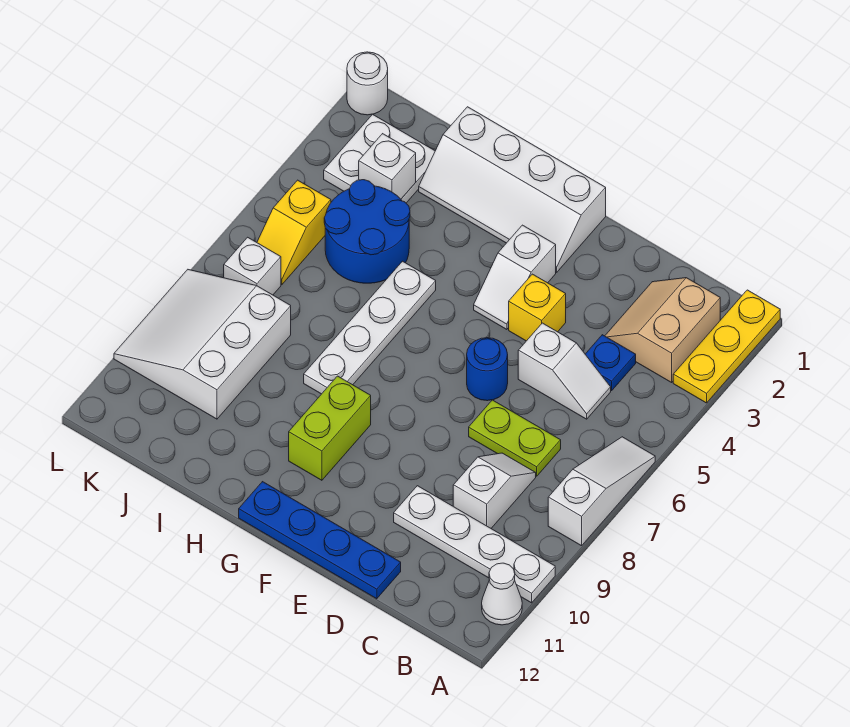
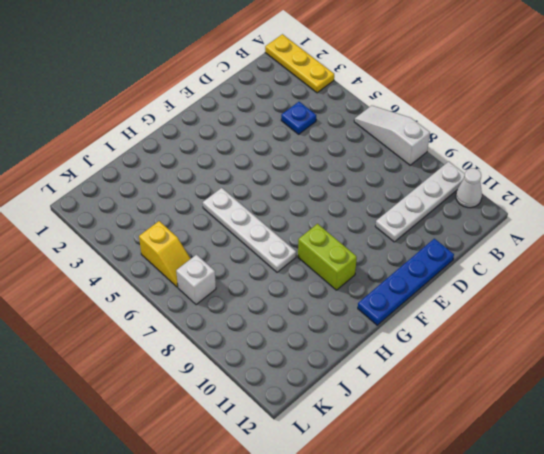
none -> tan slope B2:C3 level 1 top B
none -> white slope C5:D5 level 1 top D
none -> lime plate C7:D7 level 1

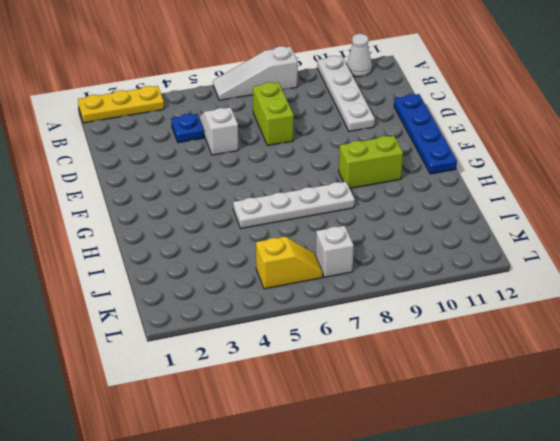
lime brick C7:D7 level 1 -> lime plate C7:D7 level 1
none -> tan slope B2:C3 level 1 top B
none -> white slope C8:C9 level 1 top 9
none -> yellow brick E4 level 1

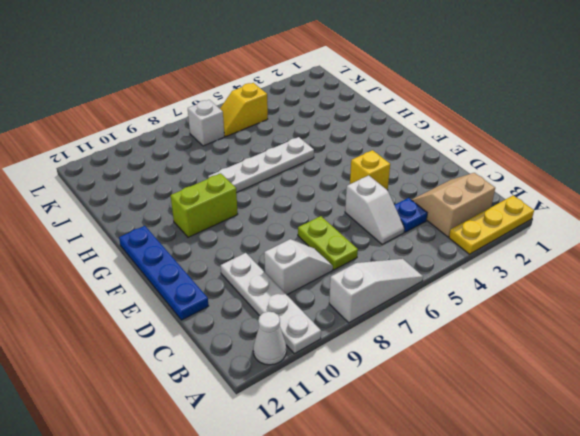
none -> blue round brick E6 level 1
none -> white slope F1:I2 level 1 top 1
none -> white slope F3:F4 level 1 top 3

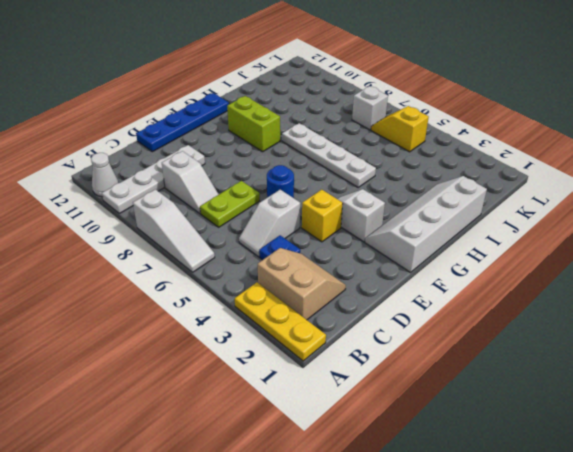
none -> blue round brick I4:J5 level 1
none -> white plate J2:K3 level 1
none -> white slope J8:L10 level 1 top J

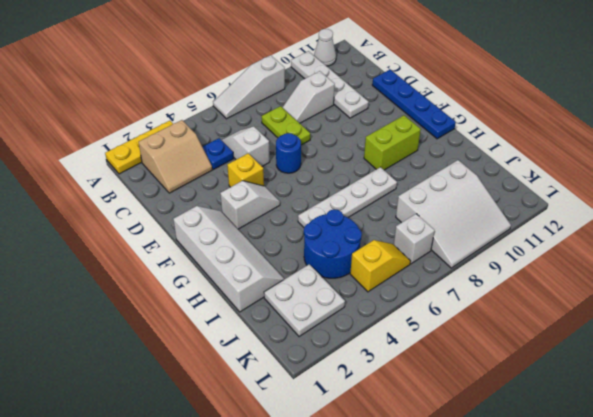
none -> white round brick L1 level 1
none -> white brick J3 level 2

